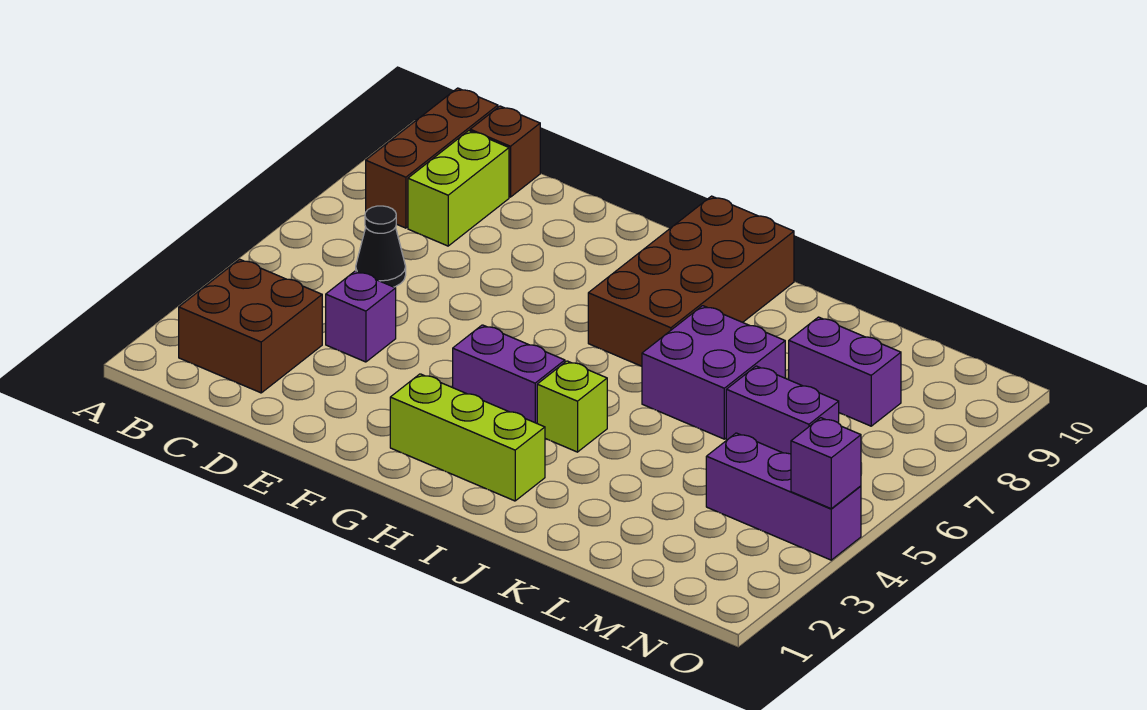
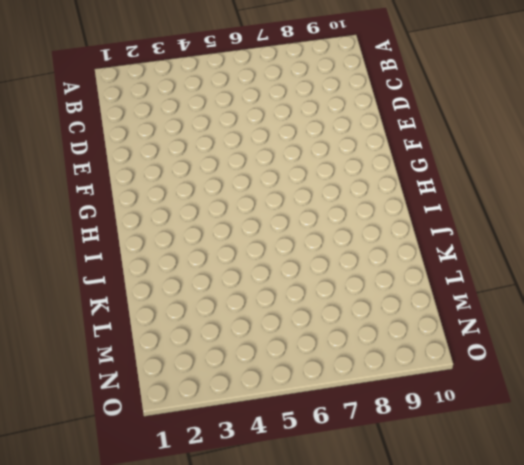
none -> brown brick B2:C3 level 1
none -> brown brick B8:B10 level 1
none -> black cone C6 level 1

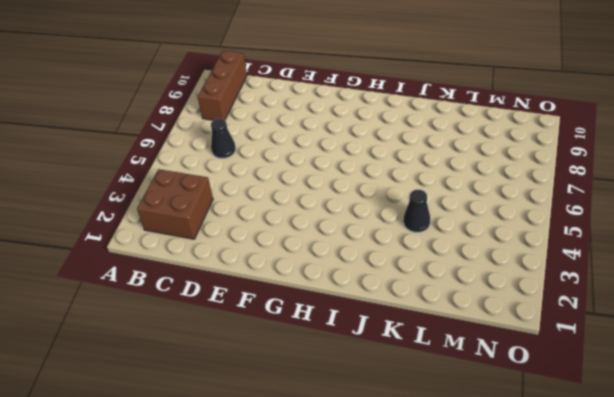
black cone K4 level 1 -> none
none -> lime brick C8:C9 level 1
none -> brown brick C10 level 1
none -> purple brick D4 level 1

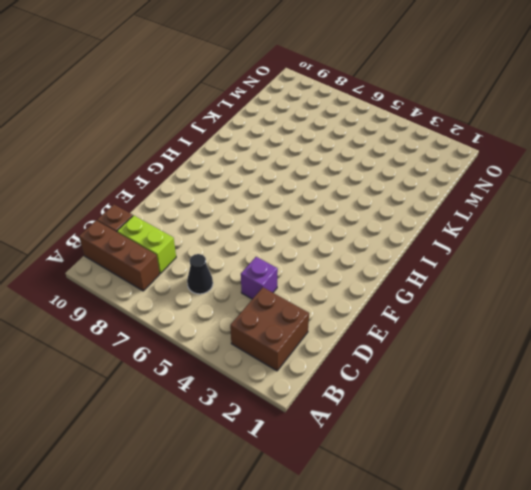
none -> lime brick G2:I2 level 1
none -> purple brick G4:H4 level 1
none -> brown brick H7:I10 level 1

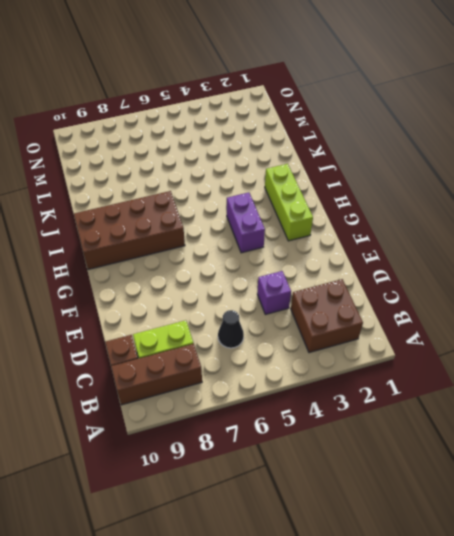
none -> lime brick I4 level 1
none -> purple brick J6:K7 level 1
none -> purple brick L6:M6 level 1

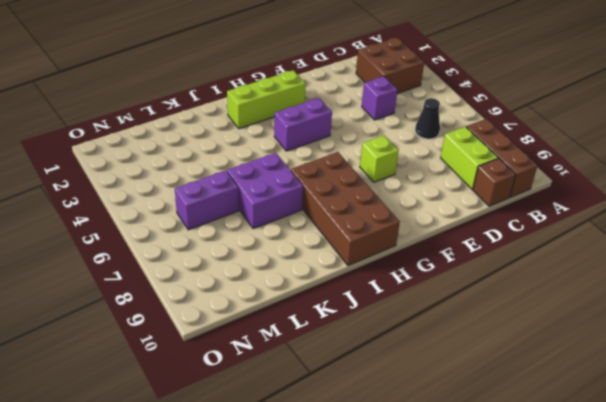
lime brick F7 level 1 -> lime brick I4 level 1
none -> purple brick L8:M8 level 1
none -> purple brick M4:O4 level 1
none -> purple brick O4 level 2

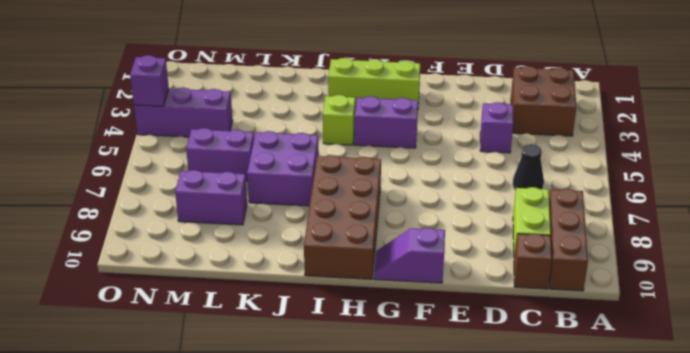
purple slope F10:G10 level 1 top F -> none

